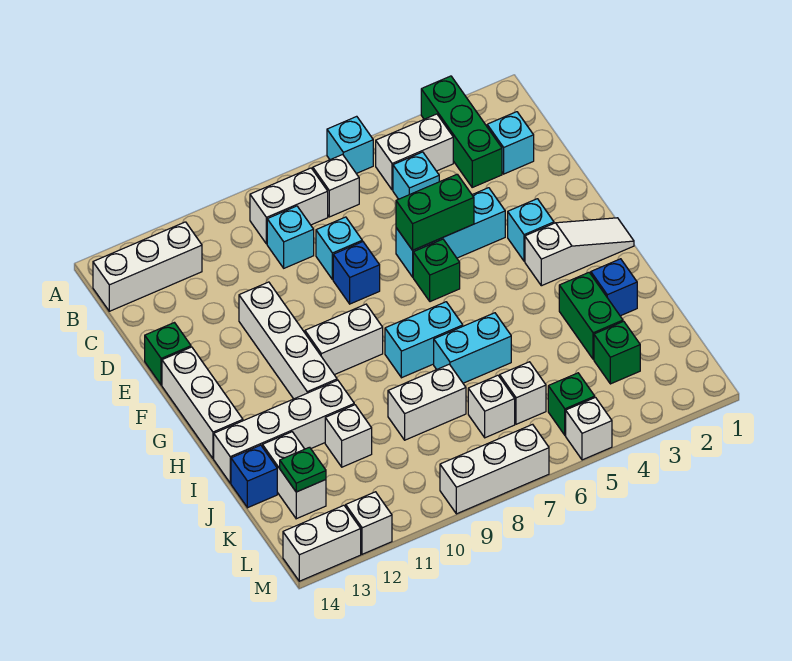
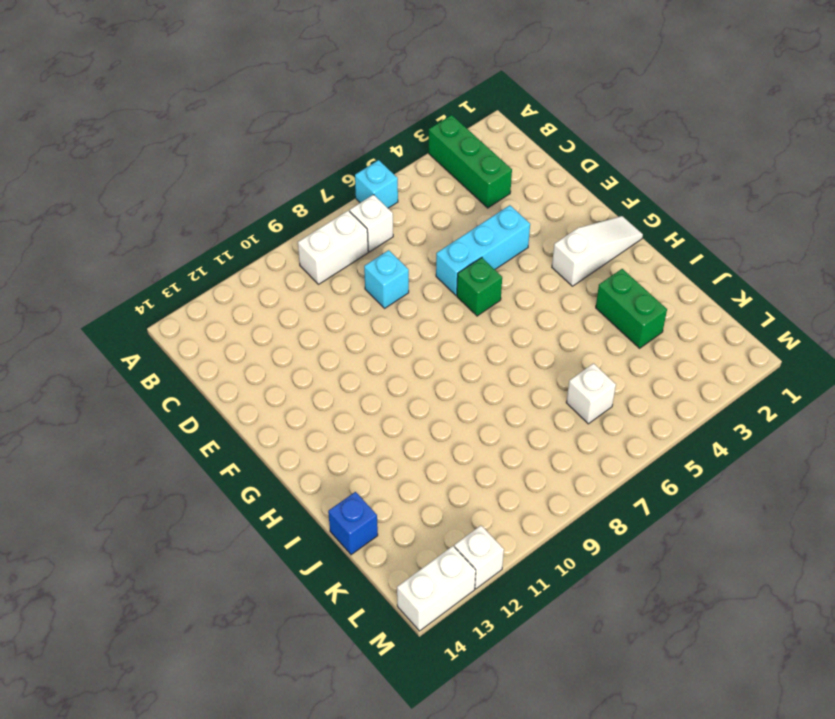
none -> white brick B4:B5 level 1
none -> white brick B12:B14 level 1
none -> cyan brick C2 level 1
none -> cyan brick C5 level 1

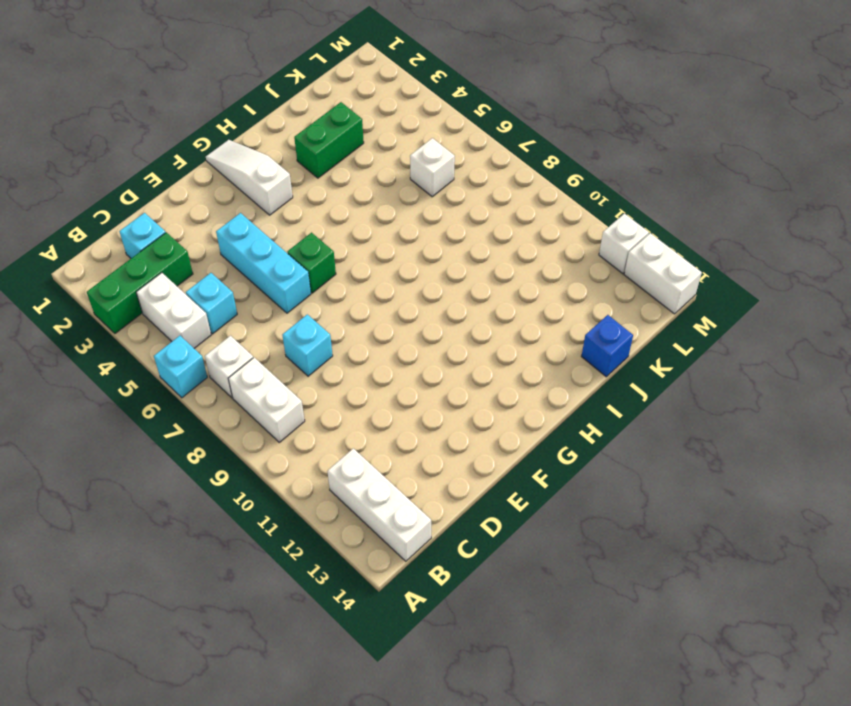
none -> cyan brick C9 level 1
none -> blue brick E8 level 1
none -> white brick E11:H11 level 1
none -> green brick E14 level 1

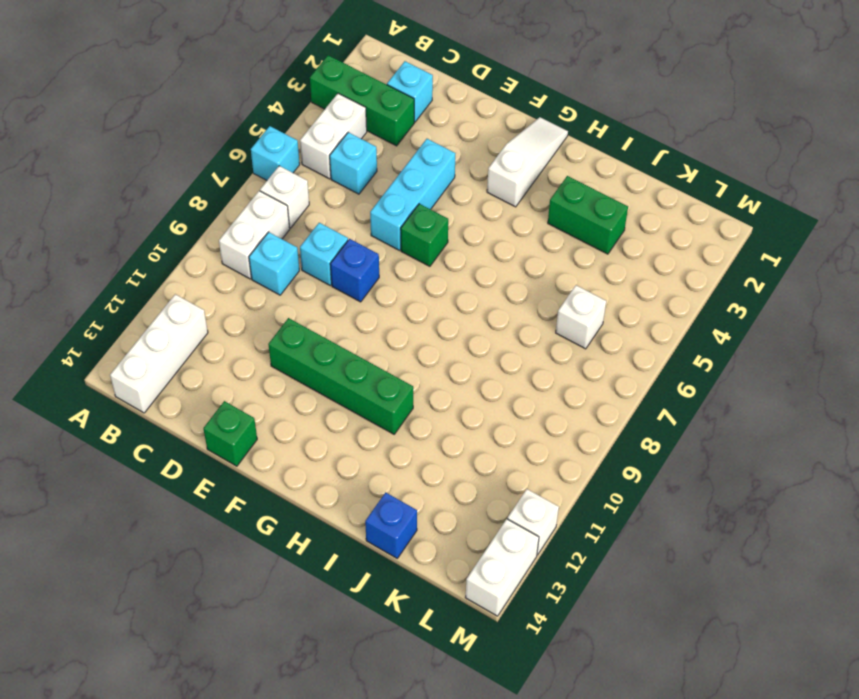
green brick E11:H11 level 1 -> white brick E11:H11 level 1
none -> cyan brick F3 level 1
none -> white brick F14:H14 level 1
none -> white brick G9:G10 level 1
none -> cyan brick H7:H8 level 1

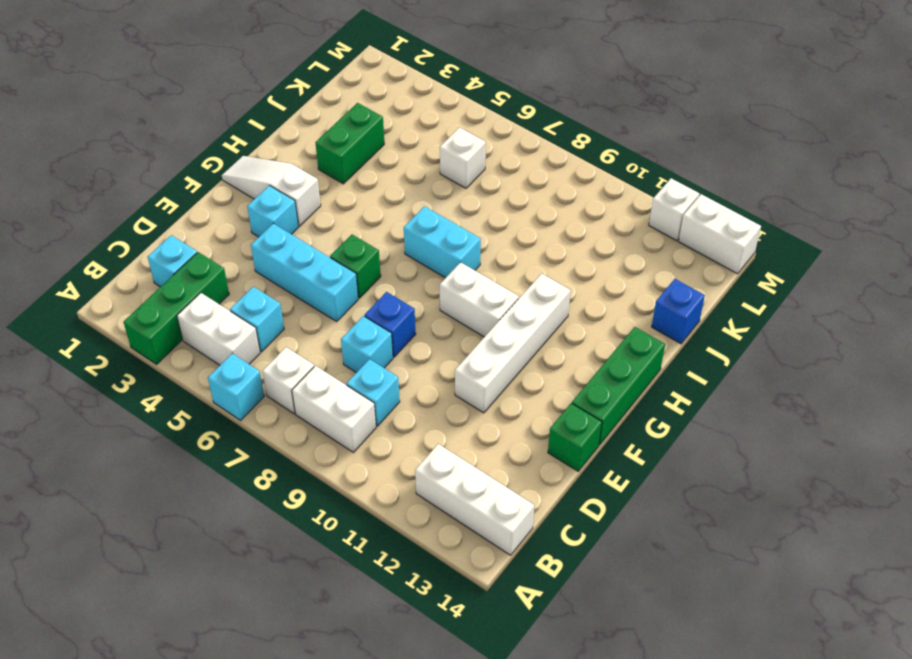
green brick F14:H14 level 1 -> white brick F14:H14 level 1
none -> blue brick I2 level 1
none -> cyan brick I6:I7 level 1
none -> white brick I11:I14 level 1
none -> white brick J8:J9 level 1

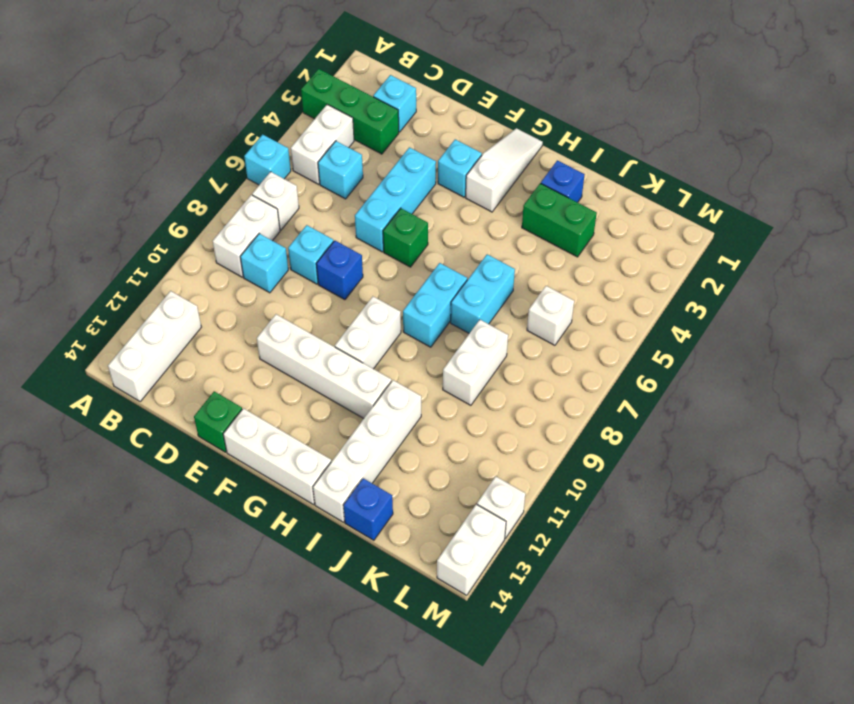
none -> white brick J11 level 1
none -> white brick J13:K13 level 1
none -> green brick K3 level 1
none -> white brick K7 level 1

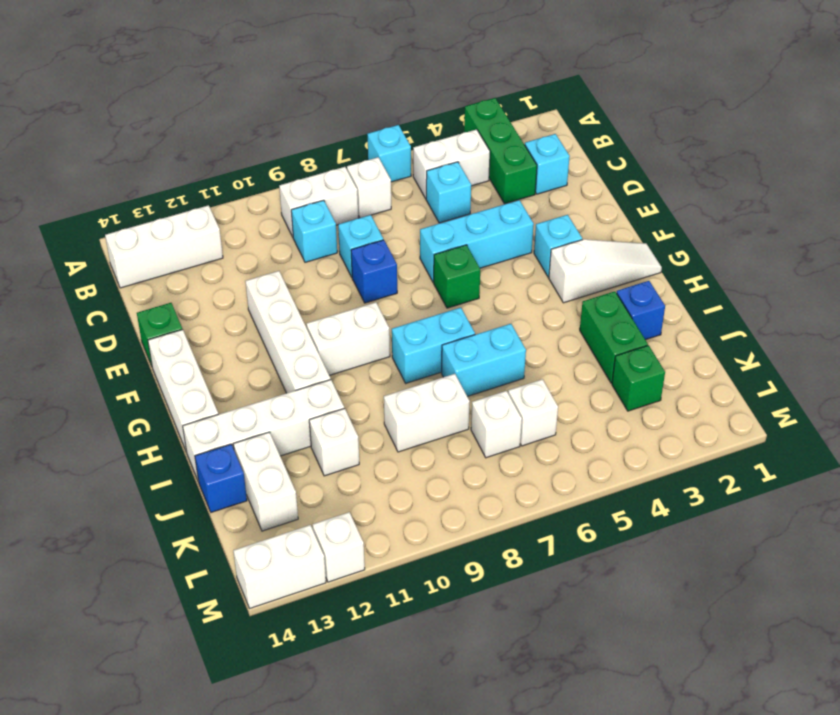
none -> green brick L5 level 1
none -> white brick M5 level 1
none -> white brick M7:M9 level 1
none -> green brick E5:E6 level 2

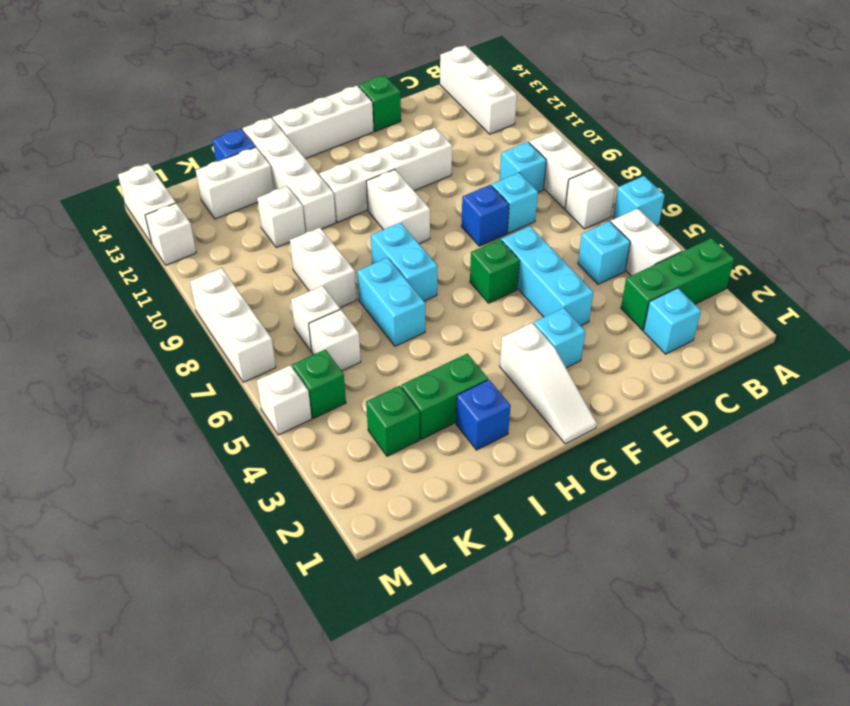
none -> green brick E5:E6 level 2
none -> green plate K13 level 2

